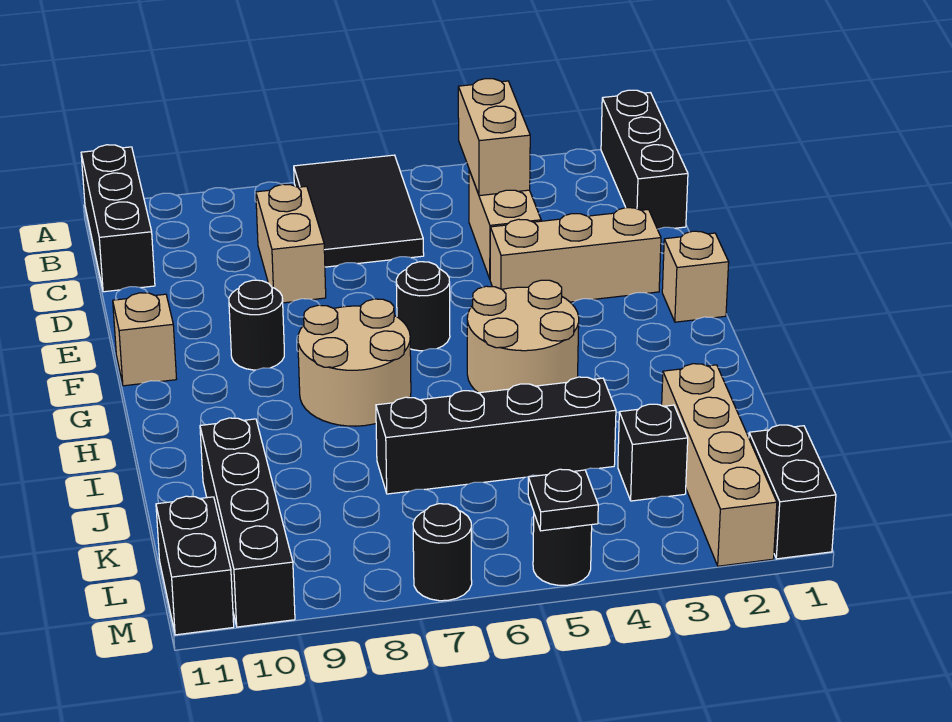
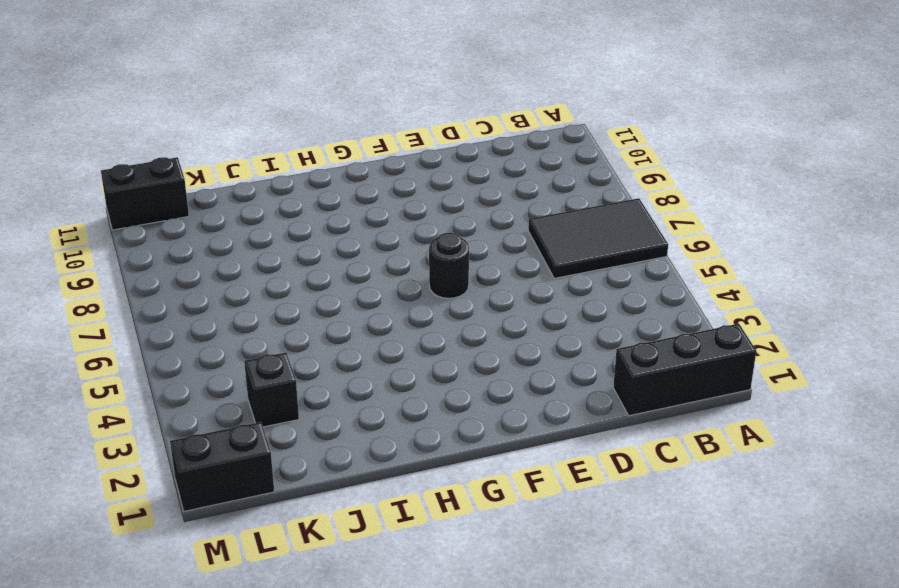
none -> black brick A11:C11 level 1
none -> tan brick C4:D4 level 1
none -> tan brick C8:D8 level 1

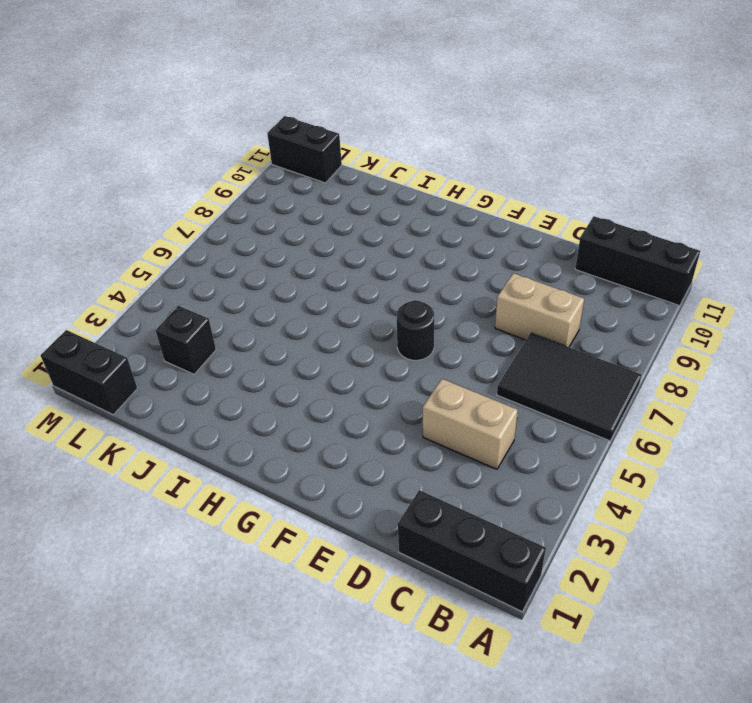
none -> tan brick E2:E4 level 1
none -> tan brick F1 level 1
none -> black round brick F9 level 1

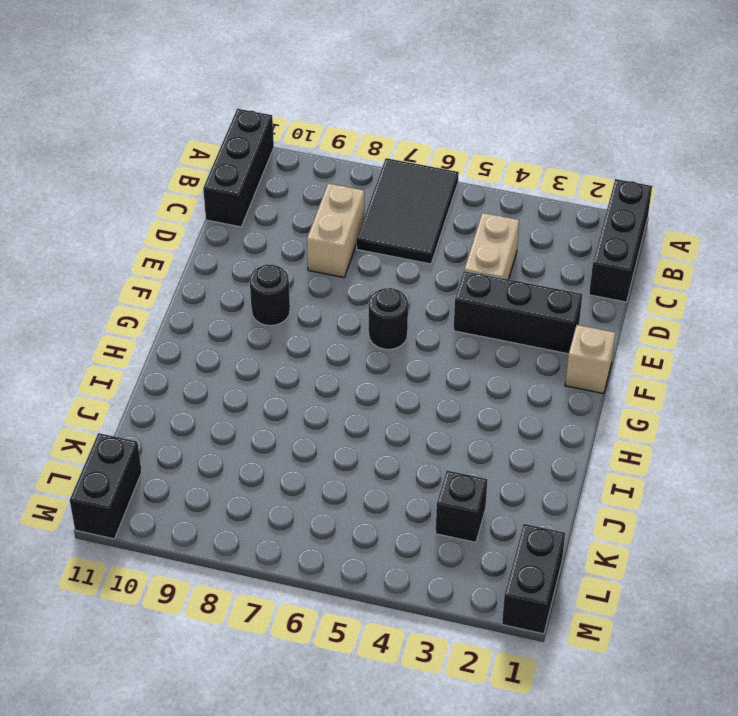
black brick E2:E4 level 1 -> tan brick E2:E4 level 1
none -> tan brick F11 level 1
none -> tan round brick G4:H5 level 1
none -> tan round brick G7:H8 level 1

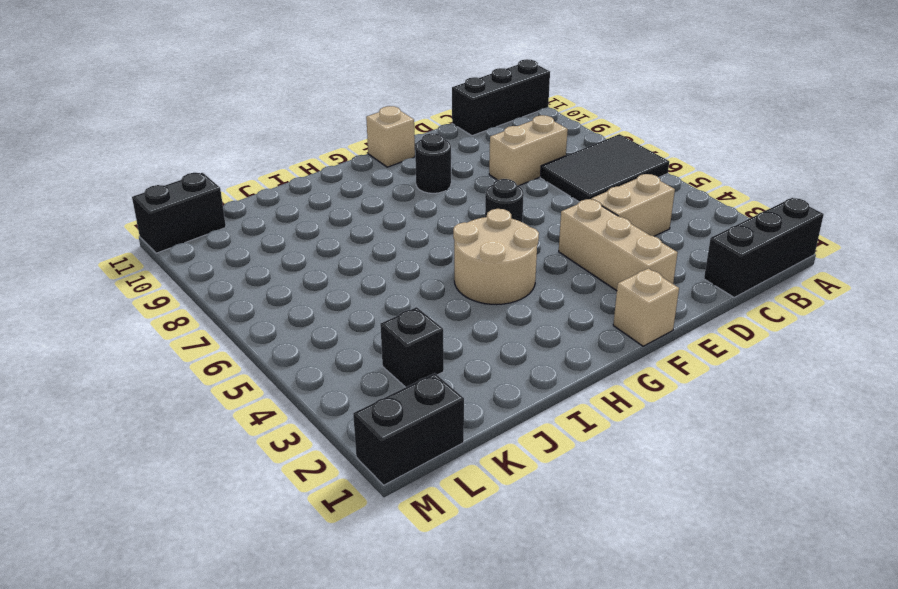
none -> tan round brick G7:H8 level 1
none -> tan brick J2:M2 level 1
none -> black brick J4:J7 level 1

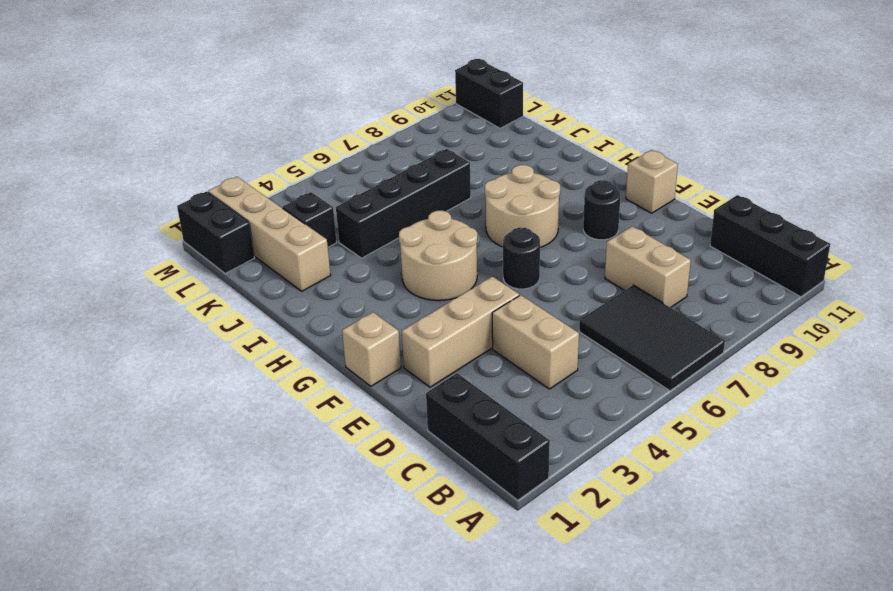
none -> black brick J10:M10 level 1
none -> black round brick M5 level 1
none -> black round brick M7 level 1

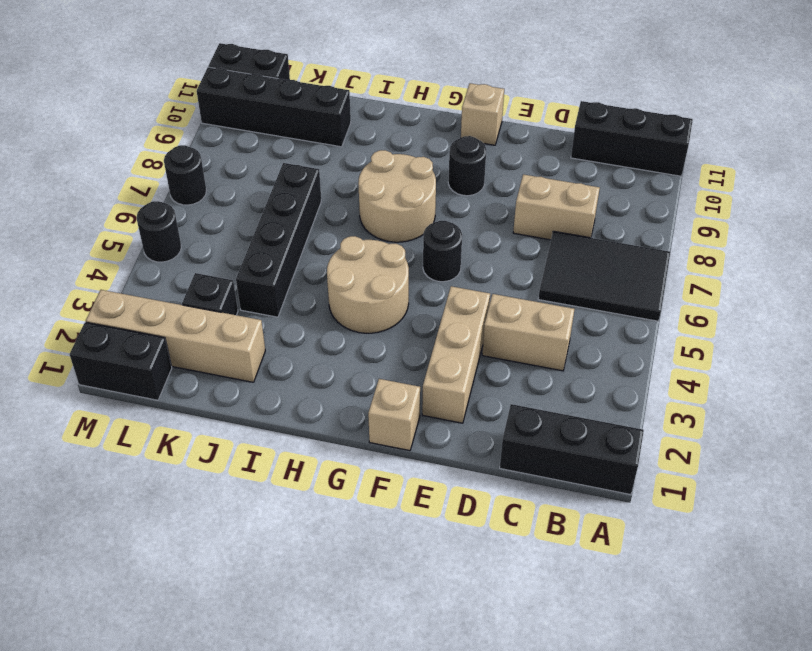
none -> tan brick B4:C4 level 2
none -> black plate M5 level 2

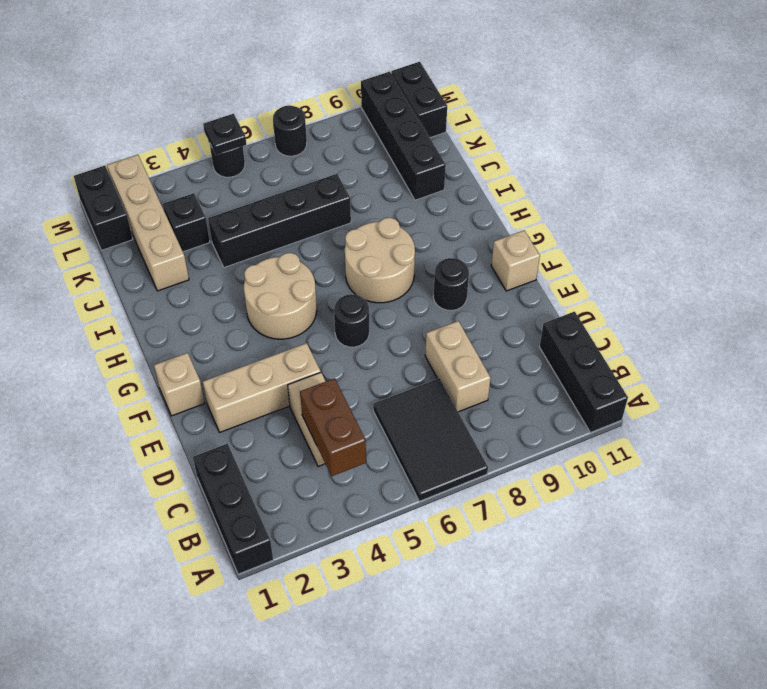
brown brick B4:C4 level 2 -> tan brick B4:C4 level 2

